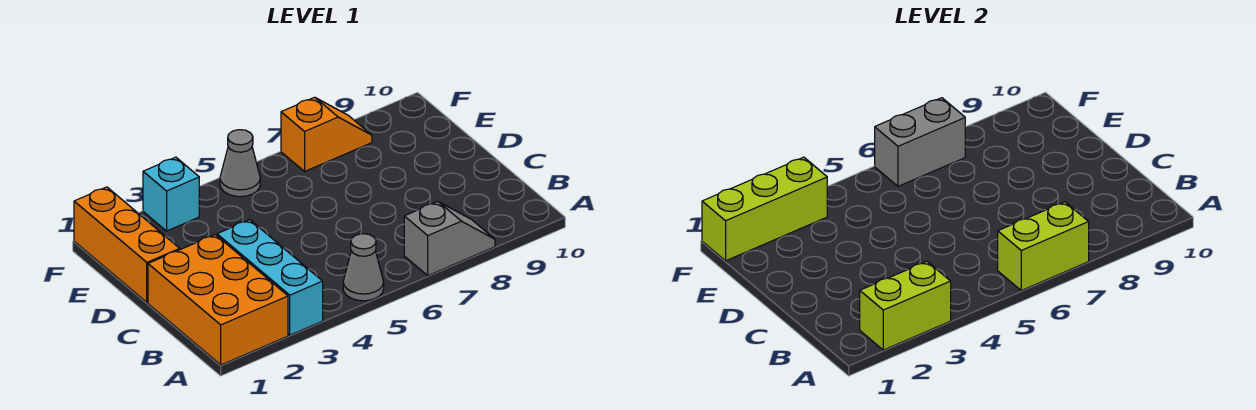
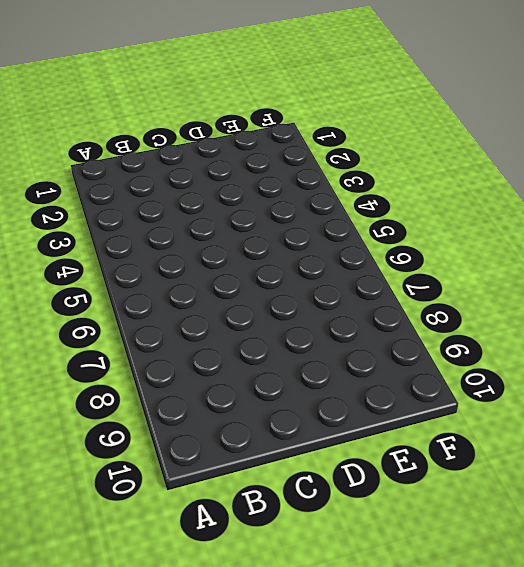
none -> orange brick A1:C2 level 1
none -> cyan brick A3:C3 level 1
none -> grey cone A5 level 1

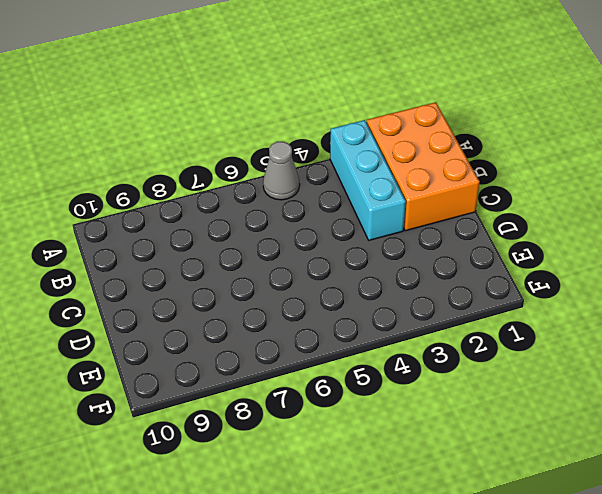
none -> grey slope A7:A8 level 1 top 7
none -> orange brick D1:F1 level 1
none -> cyan brick F3 level 1

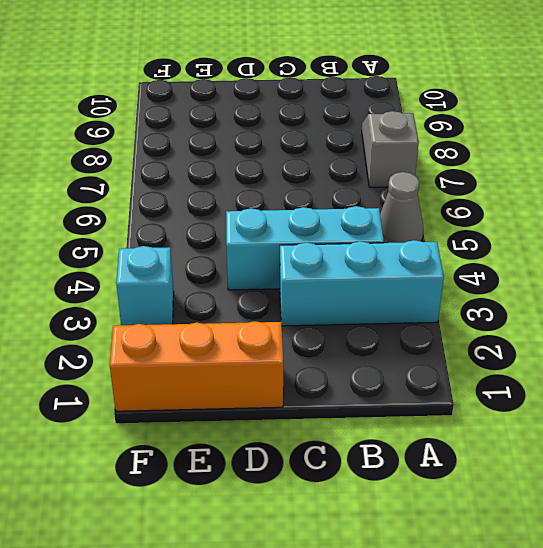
cyan brick B4:D4 level 1 -> none
none -> orange brick A1:C2 level 1
none -> grey cone F5 level 1
none -> orange slope F7:F8 level 1 top 7

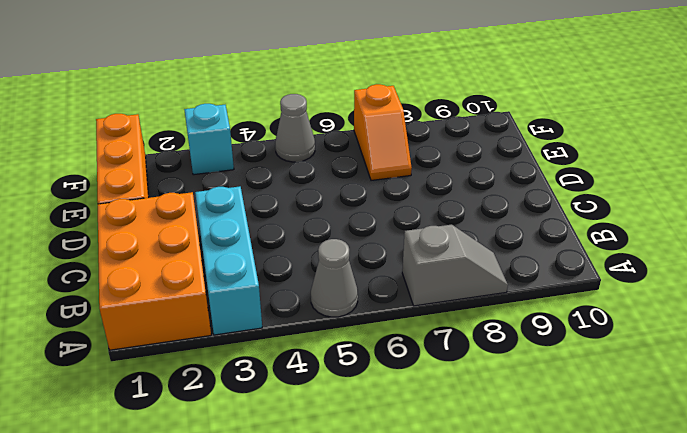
orange slope E7:F7 level 1 top F -> orange slope F7:F8 level 1 top 7
none -> lime brick A2:A3 level 2
none -> lime brick A6:A7 level 2
none -> lime brick F1:F3 level 2

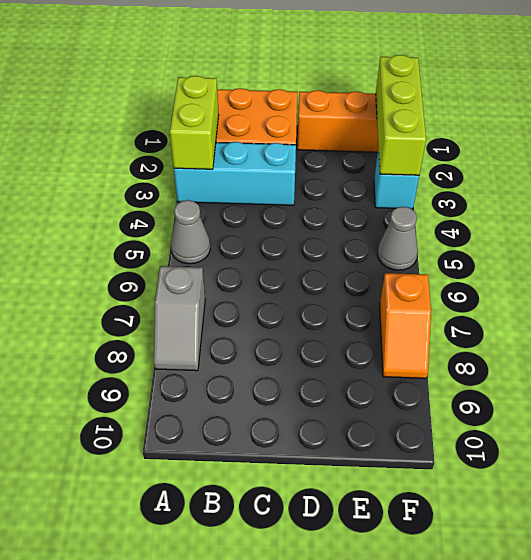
none -> lime brick A6:A7 level 2
none -> grey brick F6:F7 level 2

